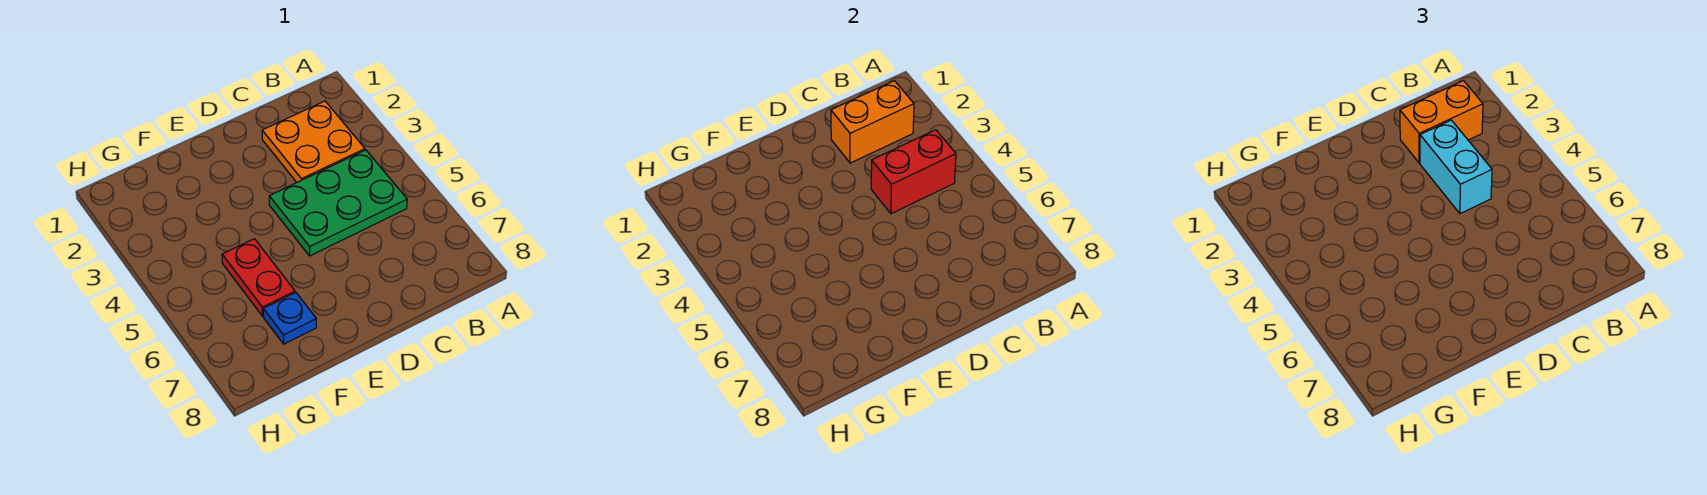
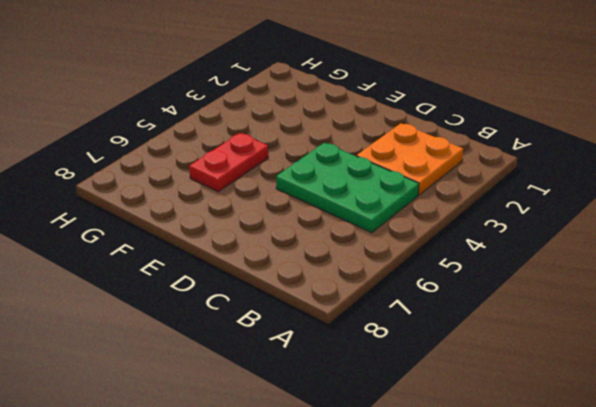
none -> blue plate F7 level 1
none -> orange brick B2:C2 level 2

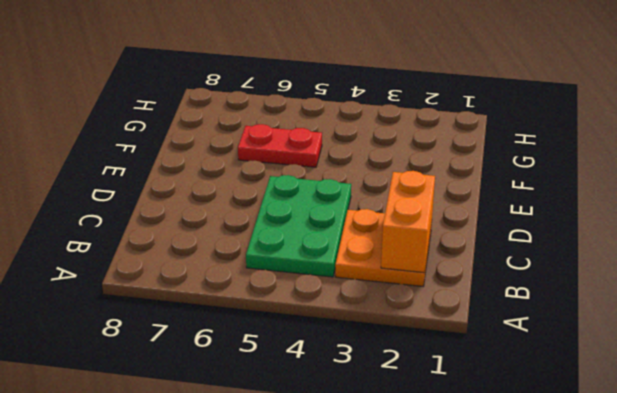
none -> blue plate F7 level 1
none -> red brick B4:C4 level 2

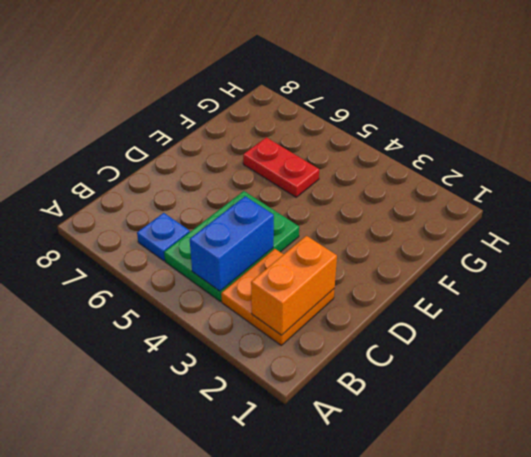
blue brick B4:C4 level 2 -> red brick B4:C4 level 2
blue plate B6 level 1 -> blue plate F7 level 1
none -> orange brick B2:C2 level 3
none -> cyan brick C3:C4 level 3

